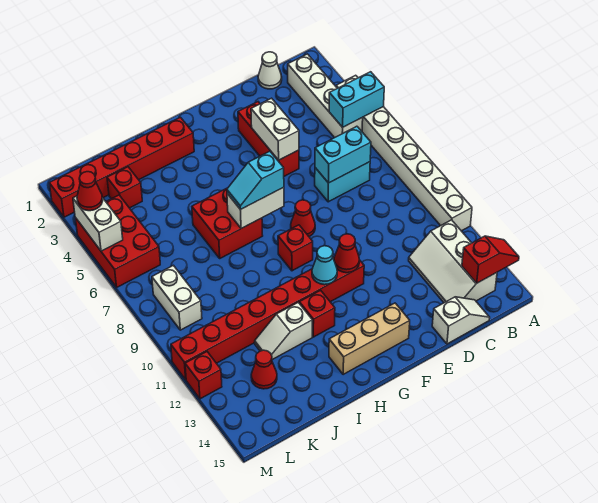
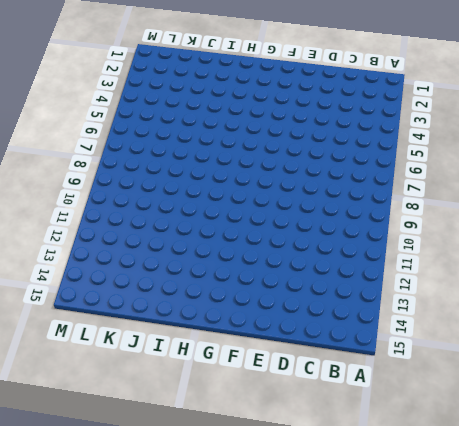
none -> white brick A4:A11 level 1
none -> white brick B2:B5 level 1
none -> white slope B12:C14 level 1 top B
none -> white cone C1 level 1

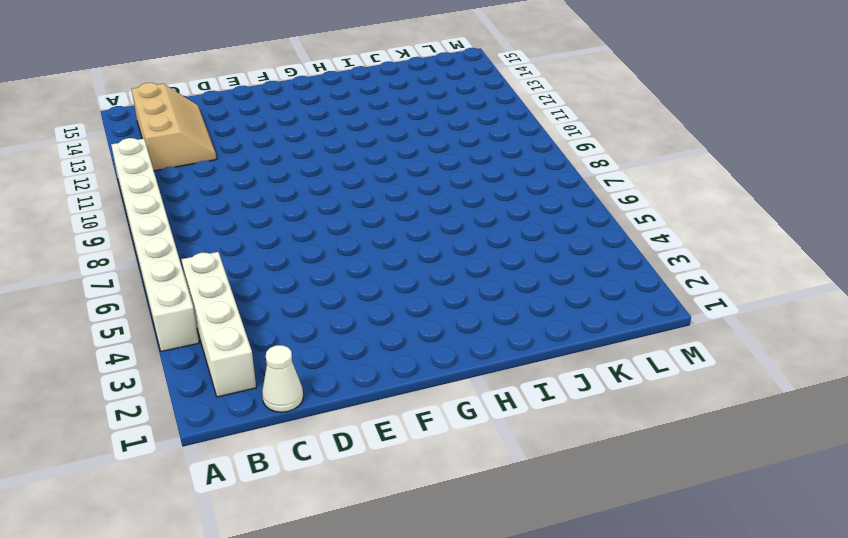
tan slope B12:C14 level 1 top B -> white slope B12:C14 level 1 top B
none -> cyan brick C7:D7 level 1
none -> white slope C15:D15 level 1 top D
none -> red brick E3:E5 level 1
none -> red cone F8 level 1

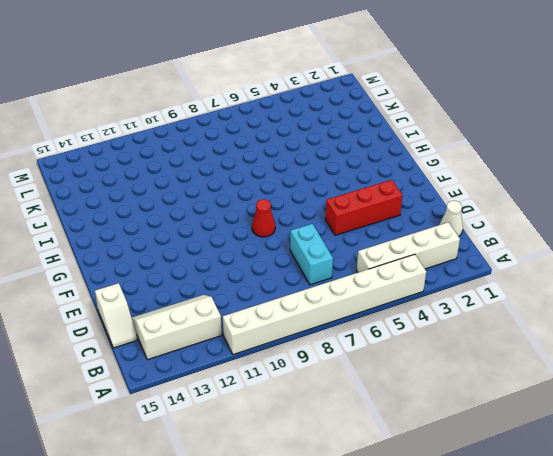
none -> red brick F11:M11 level 1
none -> tan brick F14:H14 level 1
none -> red brick G9 level 1
none -> red brick H2:M2 level 1

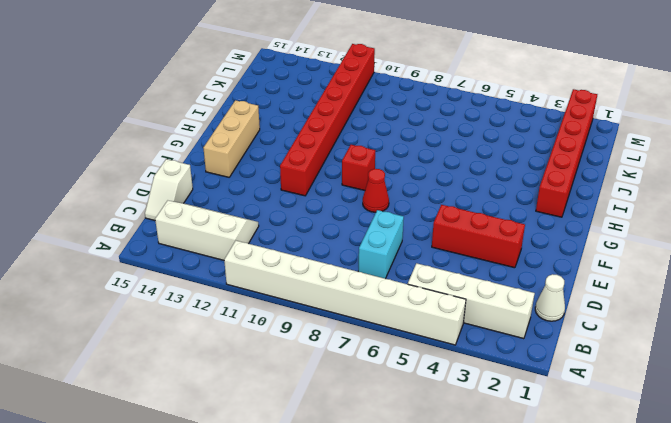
none -> red brick H6:I7 level 1
none -> red brick H12 level 1
none -> white slope I12:J12 level 1 top I
none -> red brick K3 level 1

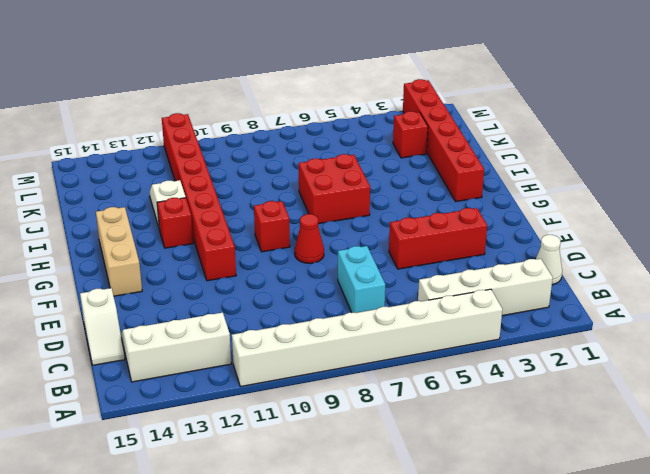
none -> red cone K13 level 1
none -> red brick L4:M6 level 1
none -> white brick L8:L9 level 1
none -> red brick M12 level 1

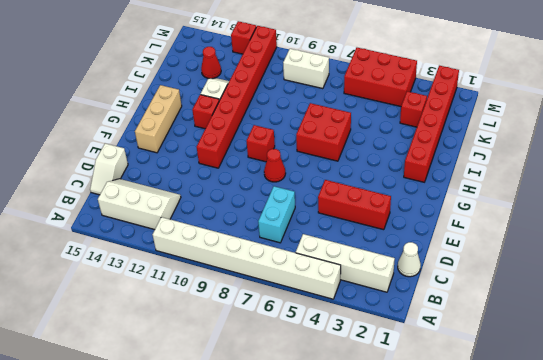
none -> cyan brick A5:B5 level 2
none -> red slope A14:B14 level 2 top B
none -> cyan brick C7:D7 level 2
none -> white brick E4:E5 level 2

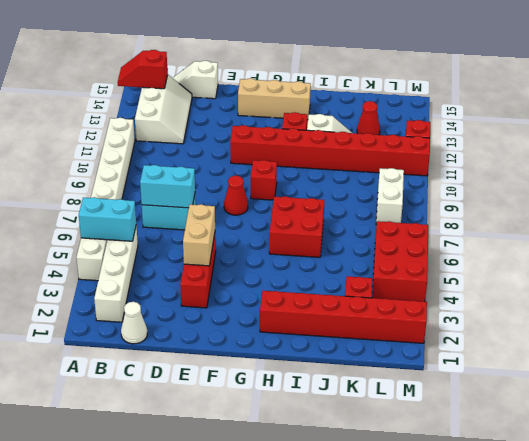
tan brick E4:E5 level 2 -> white brick E4:E5 level 2
none -> red cone F11 level 2
none -> white brick G7:H7 level 2
none -> cyan cone G11 level 2
none -> white brick M4:M5 level 2

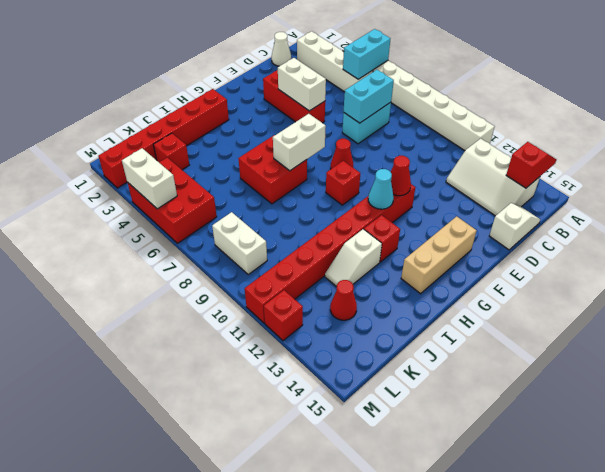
none -> cyan slope G7:H7 level 3 top G
none -> red cone M4 level 3

